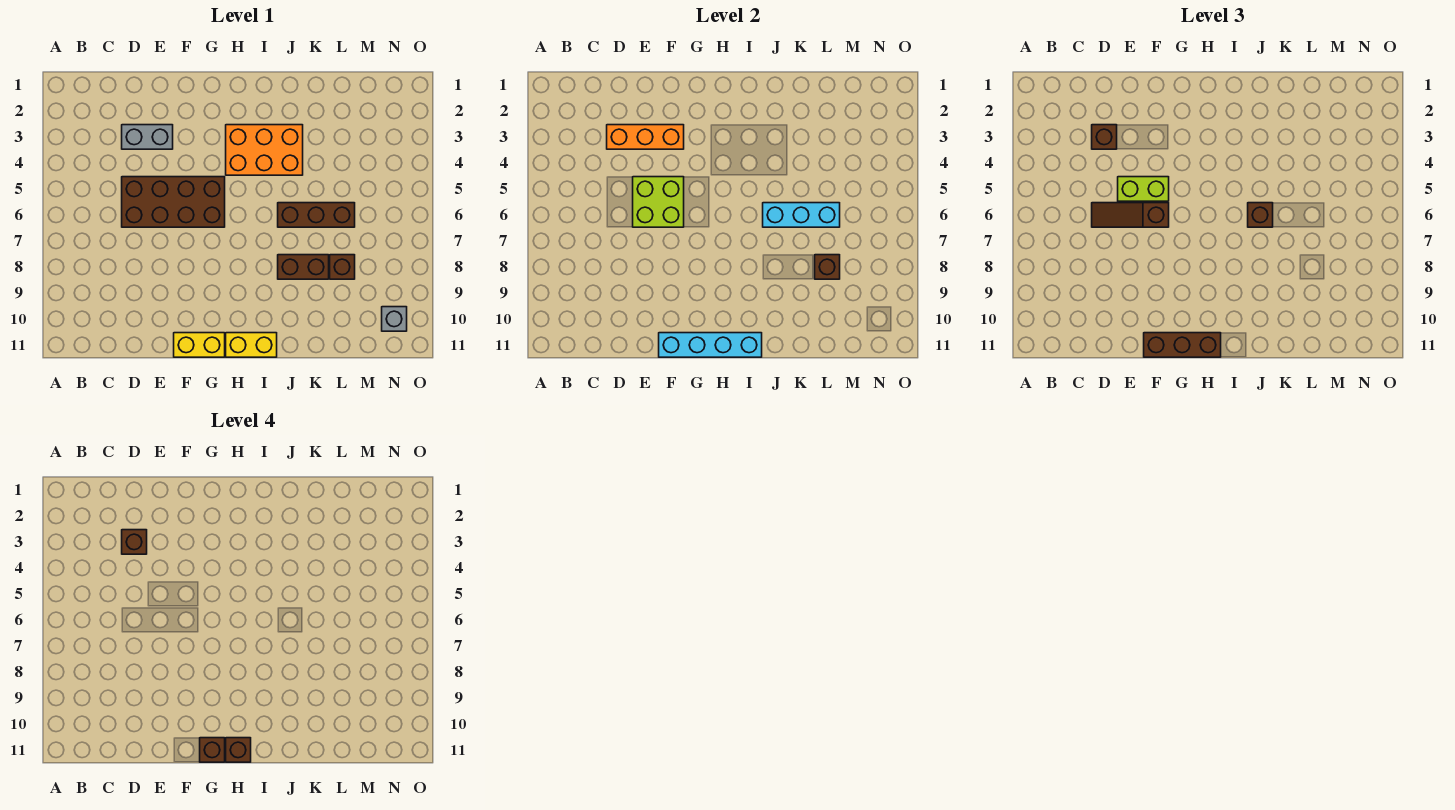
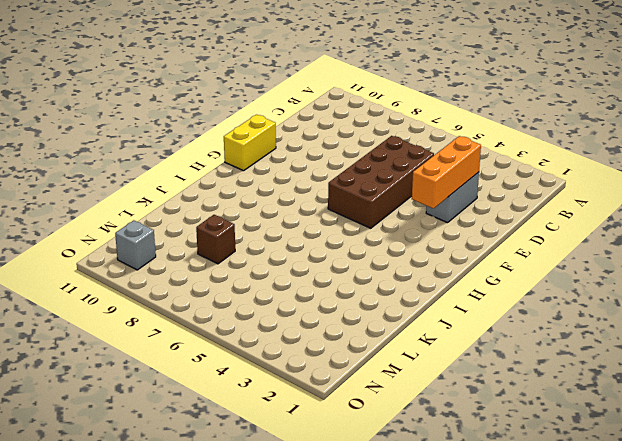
none -> orange brick H3:J4 level 1
none -> yellow brick H11:I11 level 1
none -> brown brick J6:L6 level 1

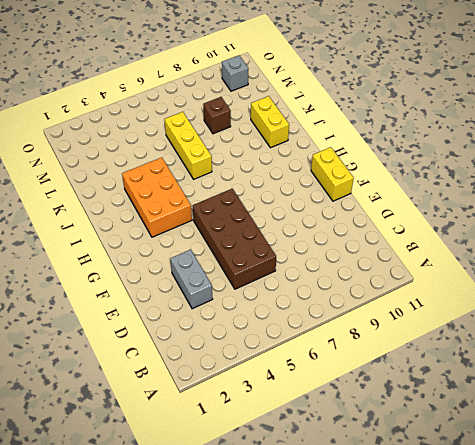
yellow brick J6:L6 level 1 -> brown brick J6:L6 level 1
yellow brick J10:K10 level 1 -> yellow brick H11:I11 level 1
none -> brown brick J8:K8 level 1
none -> orange brick D3:F3 level 2
none -> lime brick E5:F6 level 2

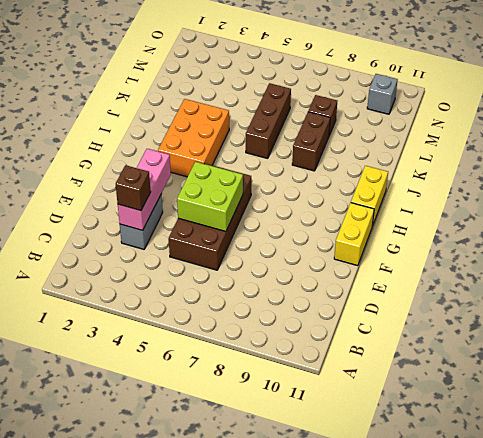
pink brick D3:F3 level 2 -> orange brick D3:F3 level 2
none -> cyan brick F11:I11 level 2
none -> cyan brick J6:L6 level 2
none -> brown brick L8 level 2

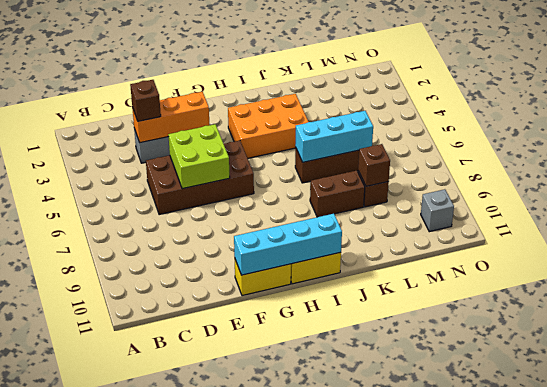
none -> brown slope D6:F6 level 3 top F
none -> lime brick E5:F5 level 3
none -> brown brick F11:H11 level 3

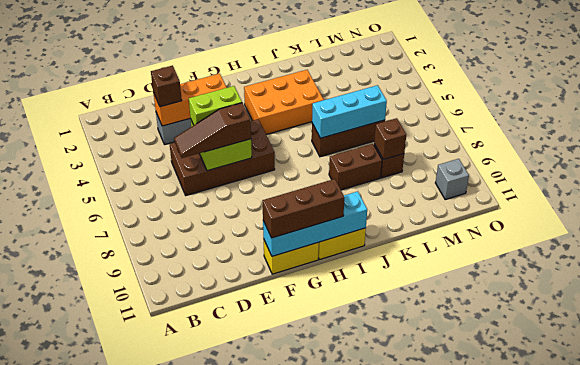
none -> brown brick J6 level 3
none -> brown brick D3 level 4
none -> brown brick G11 level 4

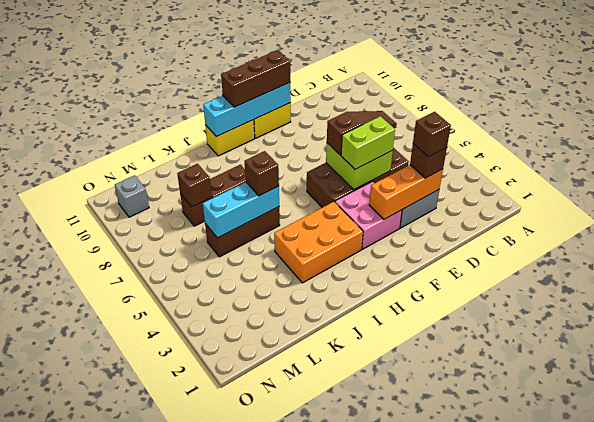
pink brick F3:G4 level 1 -> none
none -> brown brick G11 level 4
none -> brown brick H11 level 4

